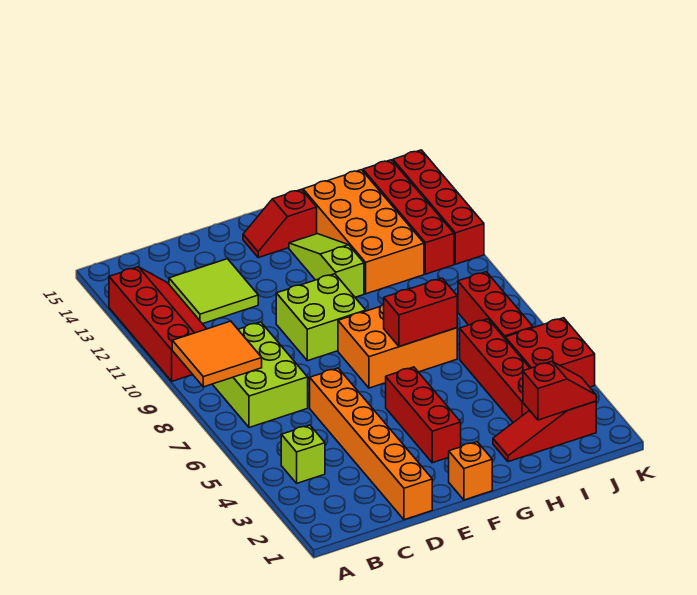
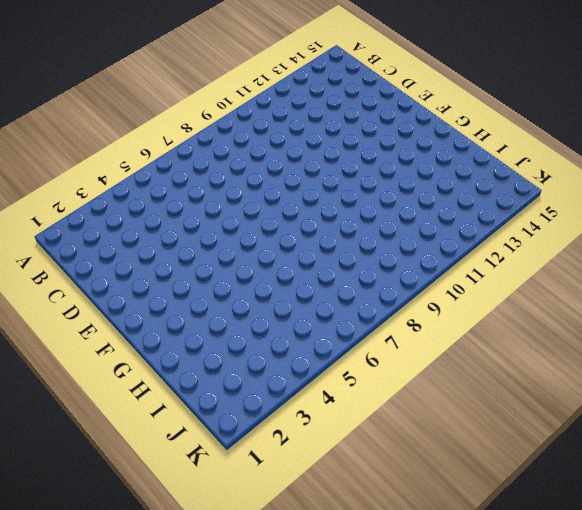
none -> red slope A10:B13 level 1 top A
none -> lime brick B4 level 1
none -> lime brick B7:C9 level 1

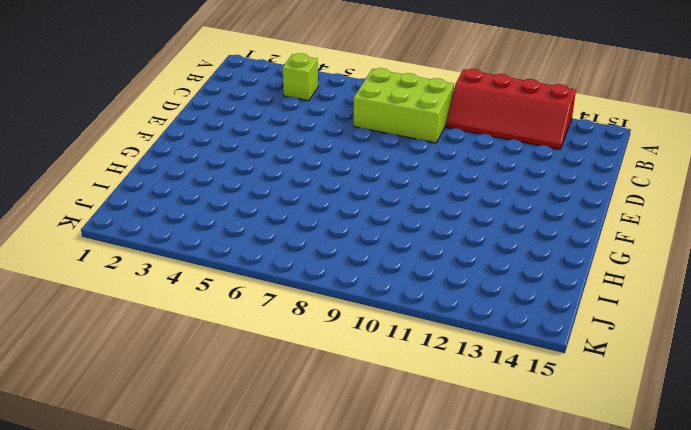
none -> lime tile C12:D13 level 1
none -> orange brick D1:D6 level 1
none -> lime brick E9:F10 level 1

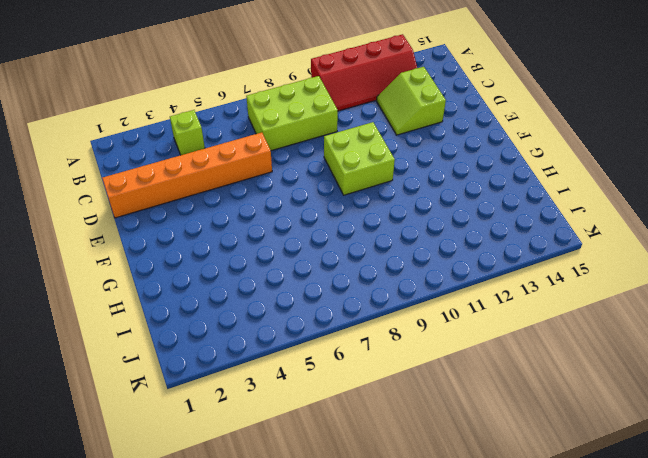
lime slope C12:D13 level 1 top 13 -> lime tile C12:D13 level 1
none -> orange brick F1 level 1
none -> red brick F3:F5 level 1
none -> orange brick F7:H8 level 1

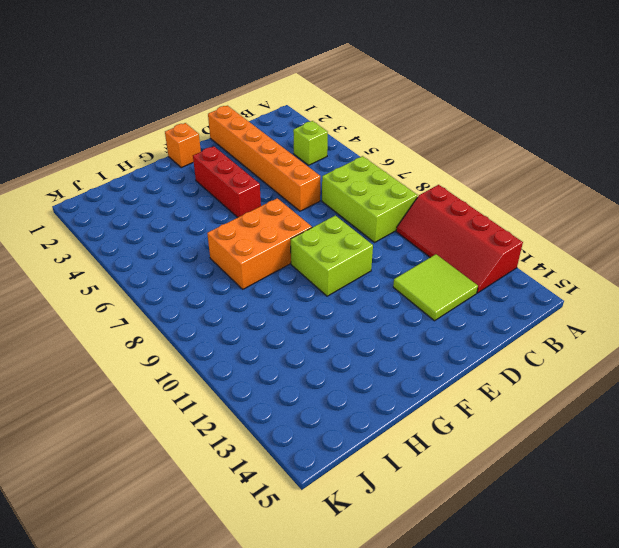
none -> red slope F14:G14 level 1 top G
none -> lime slope G11:G13 level 1 top 11
none -> red slope H2:J2 level 1 top J

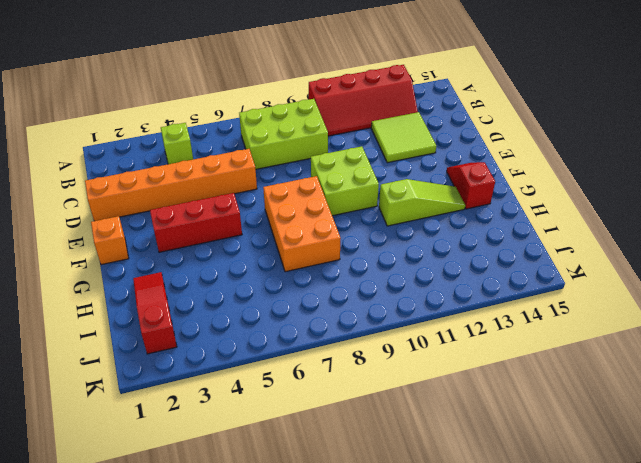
none -> orange brick H11:I14 level 1
none -> red brick I3:I6 level 1
none -> red brick J4:K5 level 1

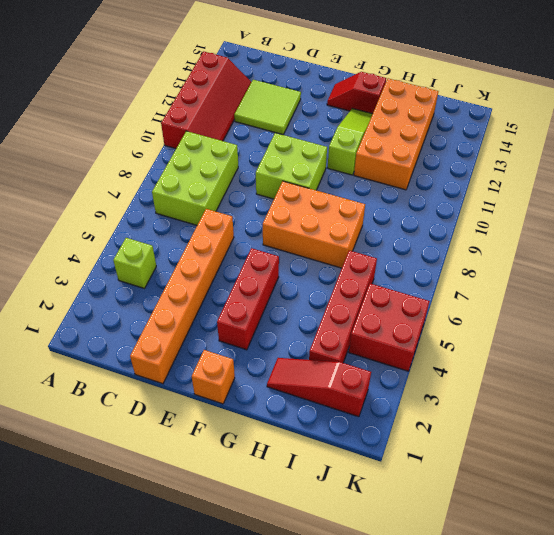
none -> red brick J6:J8 level 1
none -> red brick J11:J14 level 1
none -> red brick K11:K14 level 1

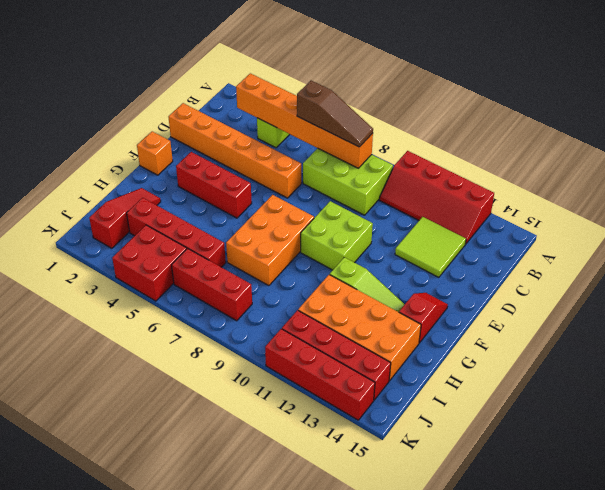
orange brick B3:B8 level 2 -> orange tile A8:B9 level 2
brown slope B6:B8 level 3 top 6 -> none
none -> red brick G7:H7 level 2
none -> red slope I2:J2 level 2 top I

